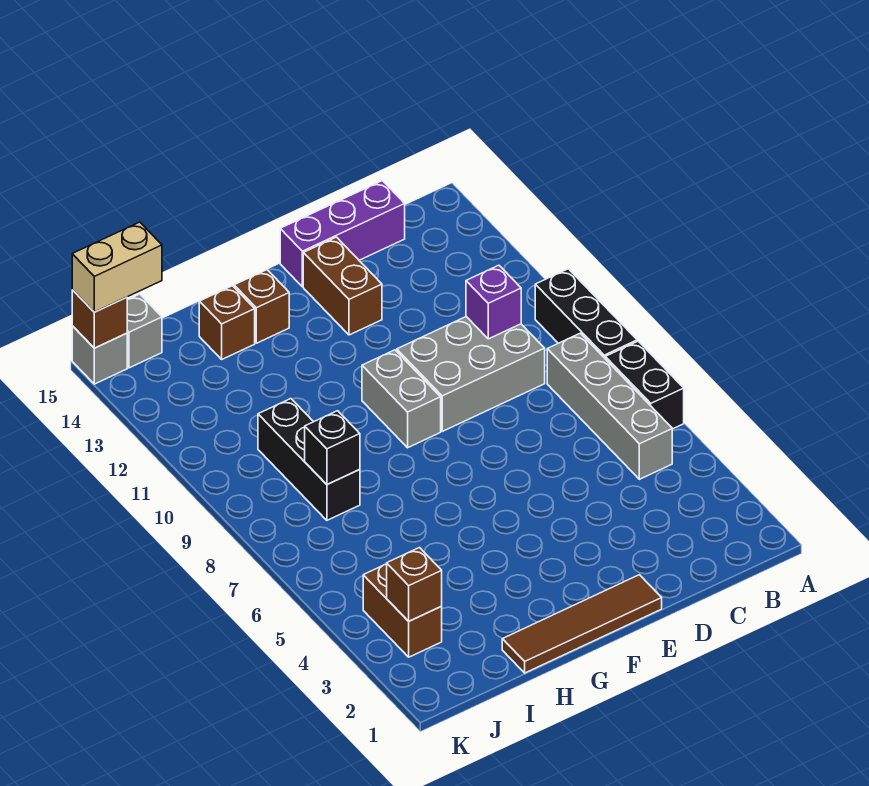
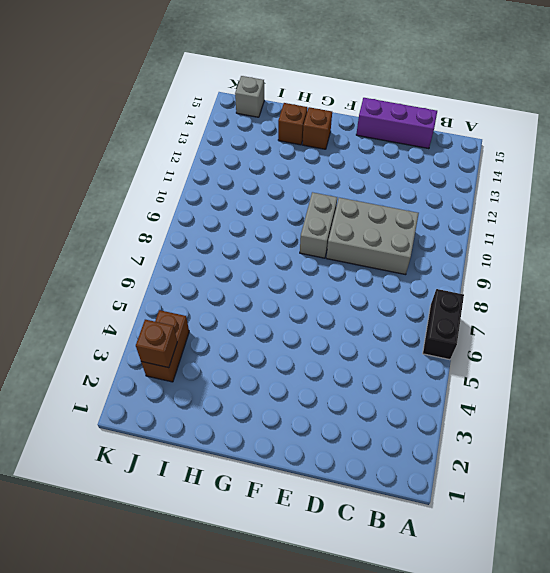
none -> black brick A8:A10 level 1
none -> grey brick B5:B8 level 1
none -> brown tile E1:H1 level 1

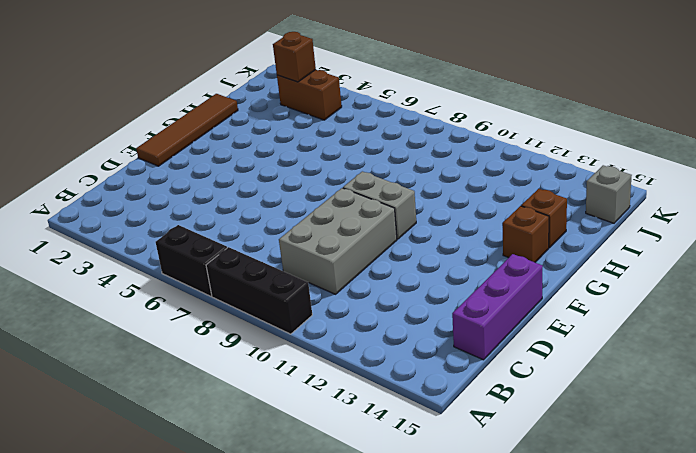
none -> grey brick B5:B8 level 1
none -> brown brick E13:E14 level 1
none -> black brick I8:I10 level 1

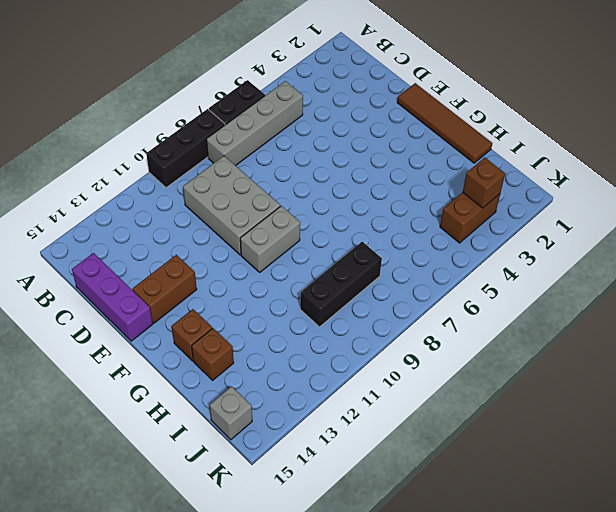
none -> grey brick K15 level 1
none -> purple brick C10 level 2
none -> black brick I8 level 2

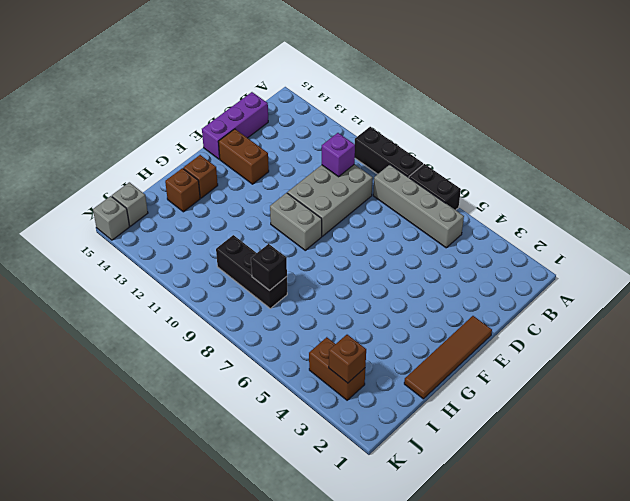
none -> brown brick K15 level 2
none -> tan brick J15:K15 level 3

